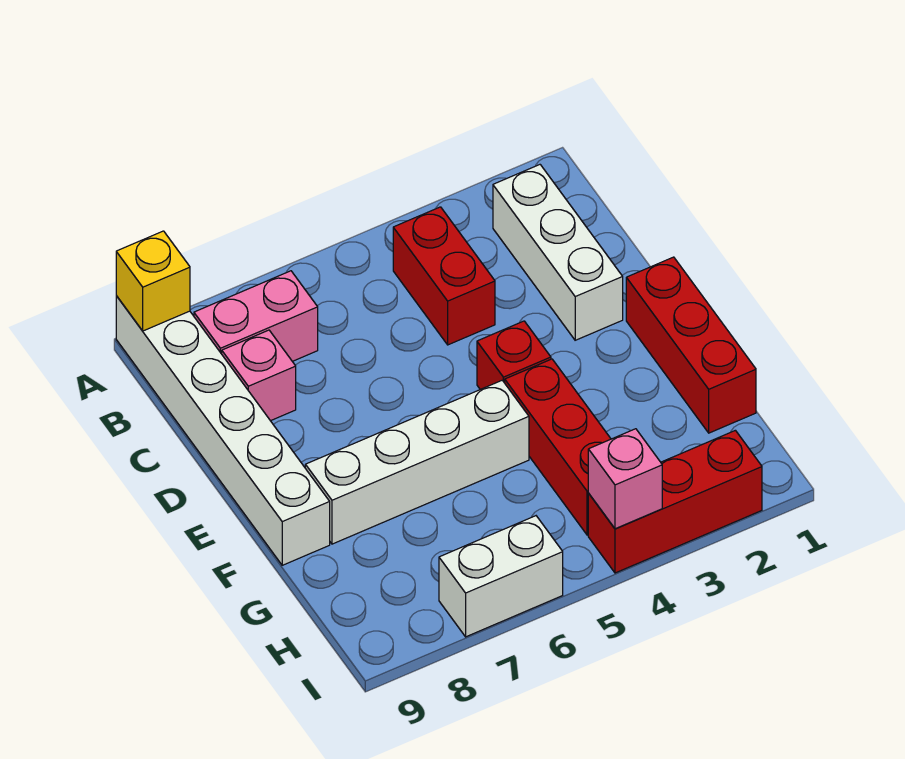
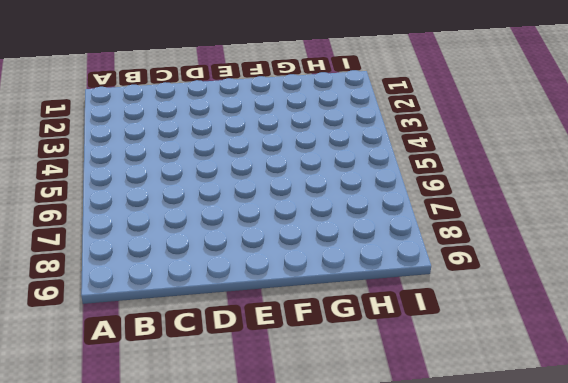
none -> white brick A9:F9 level 1
none -> white brick B2:D2 level 1
none -> red brick B4:C4 level 1

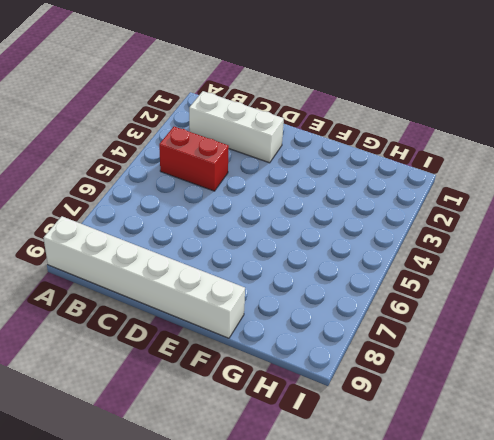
none -> pink brick B7:B8 level 1
none -> pink brick C8 level 1
none -> red brick E1:G1 level 1

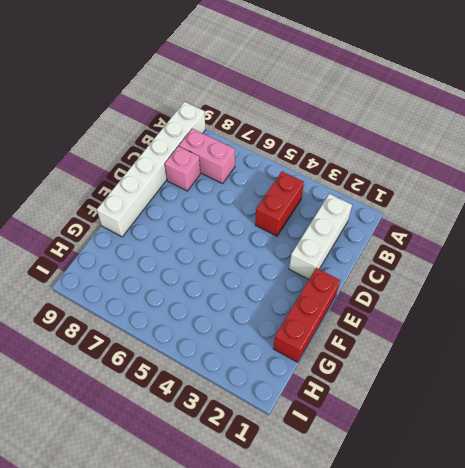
none -> red brick E4 level 1
none -> red brick F4:H4 level 1
none -> white brick F5:F8 level 1

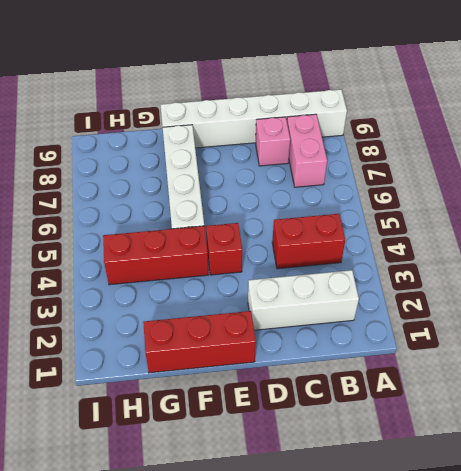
none -> red brick I2:I4 level 1
none -> white brick I6:I7 level 1
none -> yellow brick A9 level 2

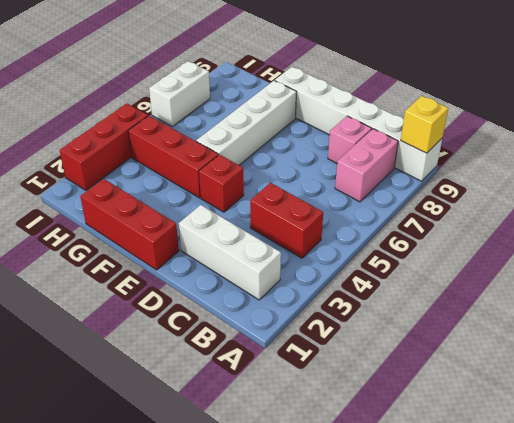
none -> pink brick I4 level 2

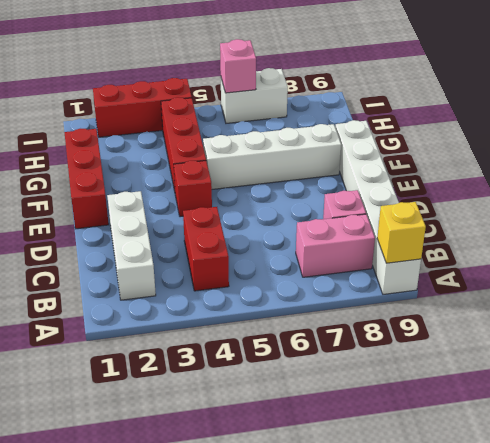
pink brick I6 level 2 -> pink brick I4 level 2

